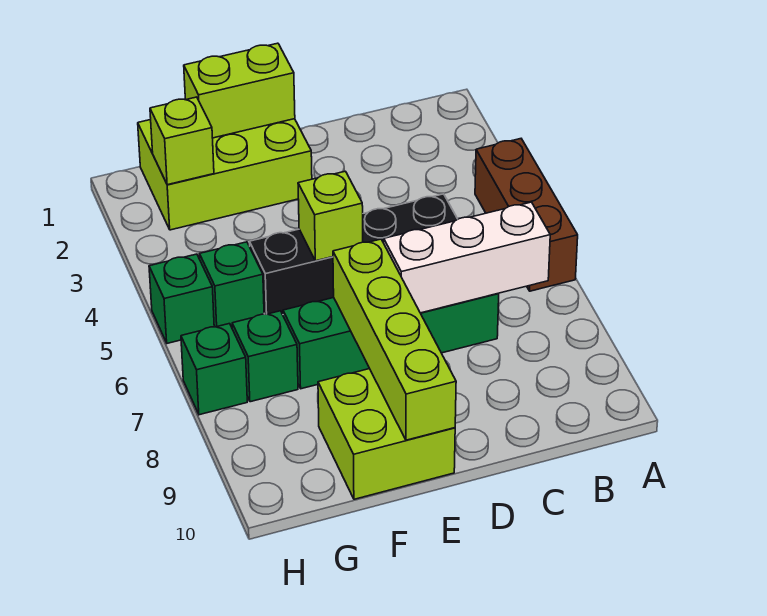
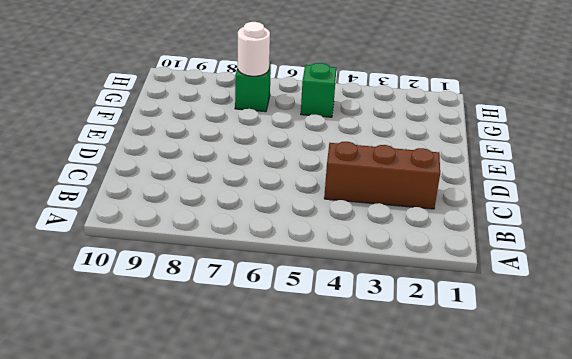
brown brick C2:C4 level 1 -> brown brick A4:A6 level 1
white round brick G7 level 2 -> none
none -> black brick C5:F5 level 1
none -> green brick C7:F7 level 1
none -> lime brick E1:G2 level 1

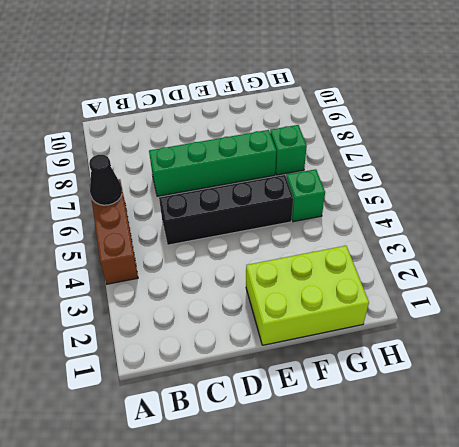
black cone A6 level 2 -> none
none -> lime brick E9:F10 level 1
none -> green brick H5 level 1
none -> green brick H7 level 1

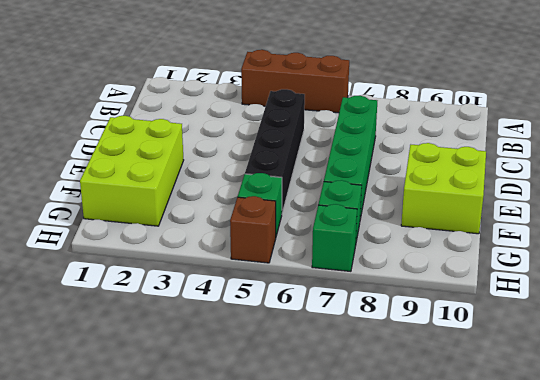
brown brick H5 level 1 -> green brick H5 level 1
none -> white brick B7:D7 level 2
none -> lime brick E1:F1 level 2
none -> lime brick E5 level 2

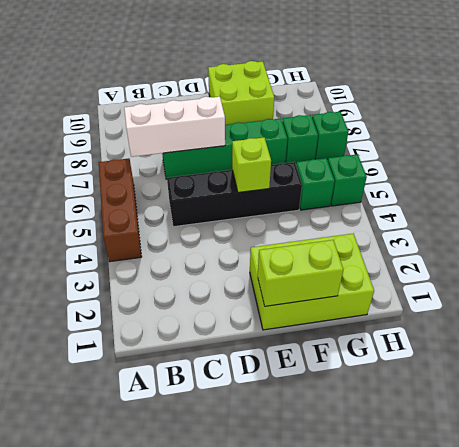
none -> lime brick E7:E10 level 2
none -> lime brick G2 level 2

